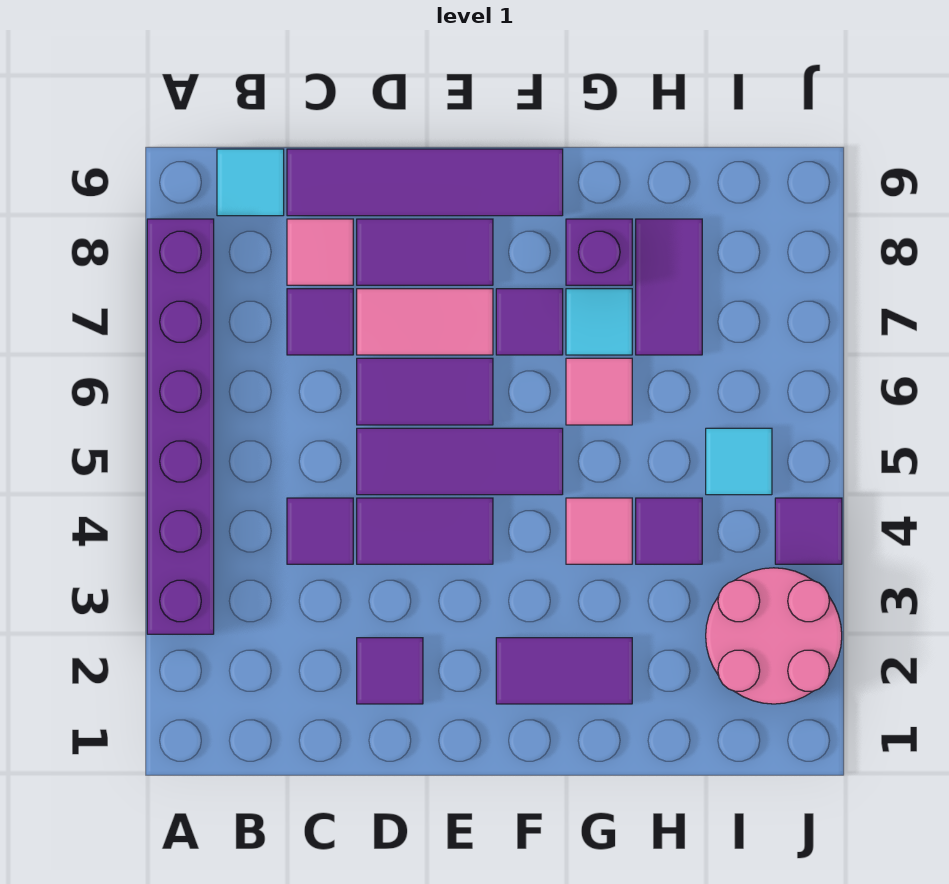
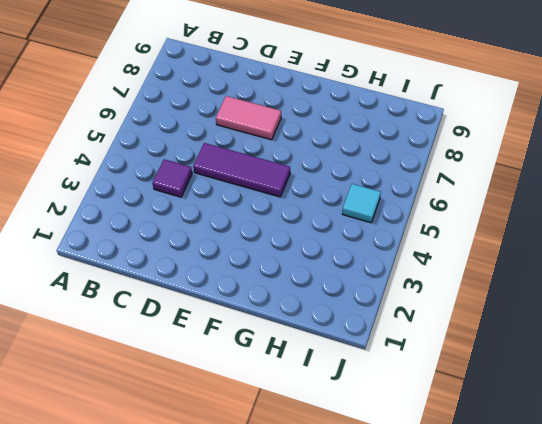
none -> purple brick A3:A8 level 1
none -> cyan tile B9 level 1
none -> purple tile C7 level 1

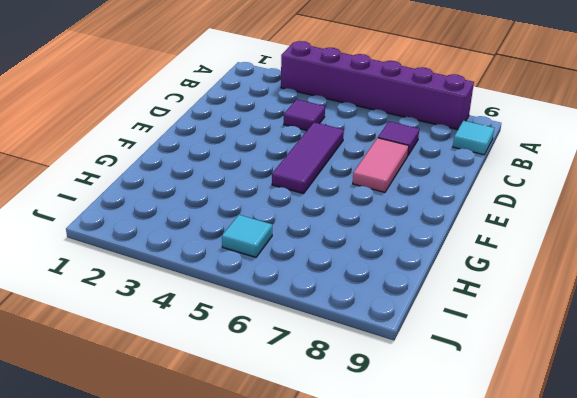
none -> pink tile C8 level 1
none -> purple tile C9:F9 level 1
none -> purple tile D2 level 1

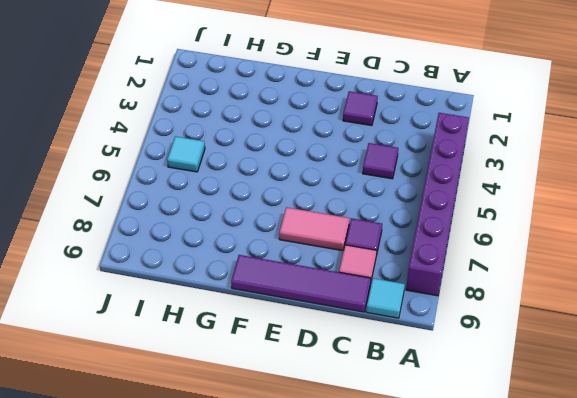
none -> purple tile D4:E4 level 1
none -> purple tile D5:F5 level 1
none -> purple tile D6:E6 level 1

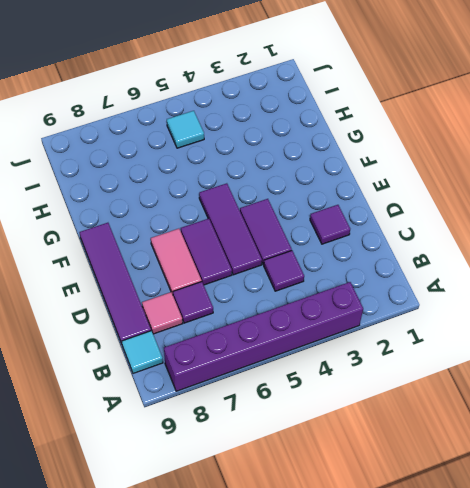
none -> purple tile D8:E8 level 1
none -> purple tile F2:G2 level 1
none -> purple tile F7 level 1

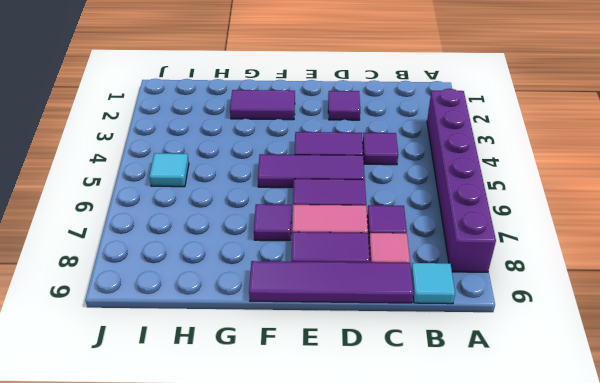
none -> pink tile G4 level 1
none -> pink tile G6 level 1
none -> cyan tile G7 level 1

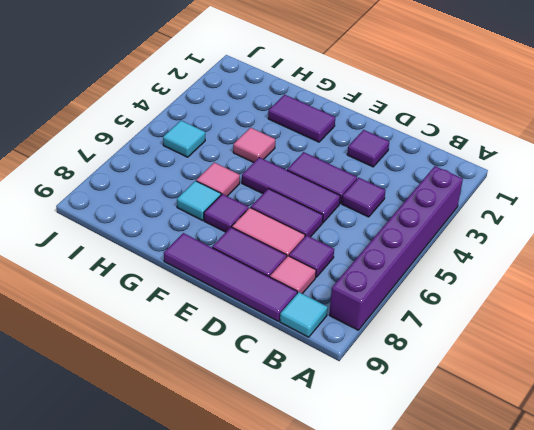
none -> purple brick G8 level 1
none -> purple tile H4 level 1
none -> purple tile H7:H8 level 1

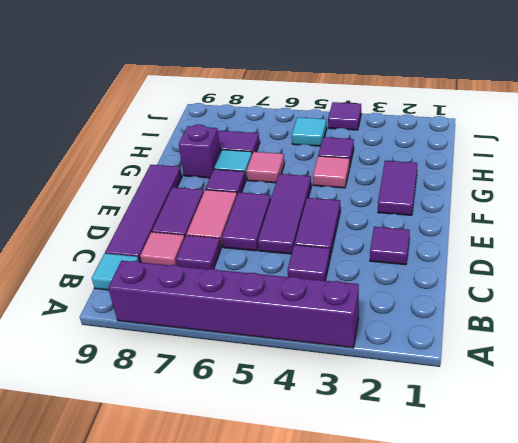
none -> pink round brick I2:J3 level 1

